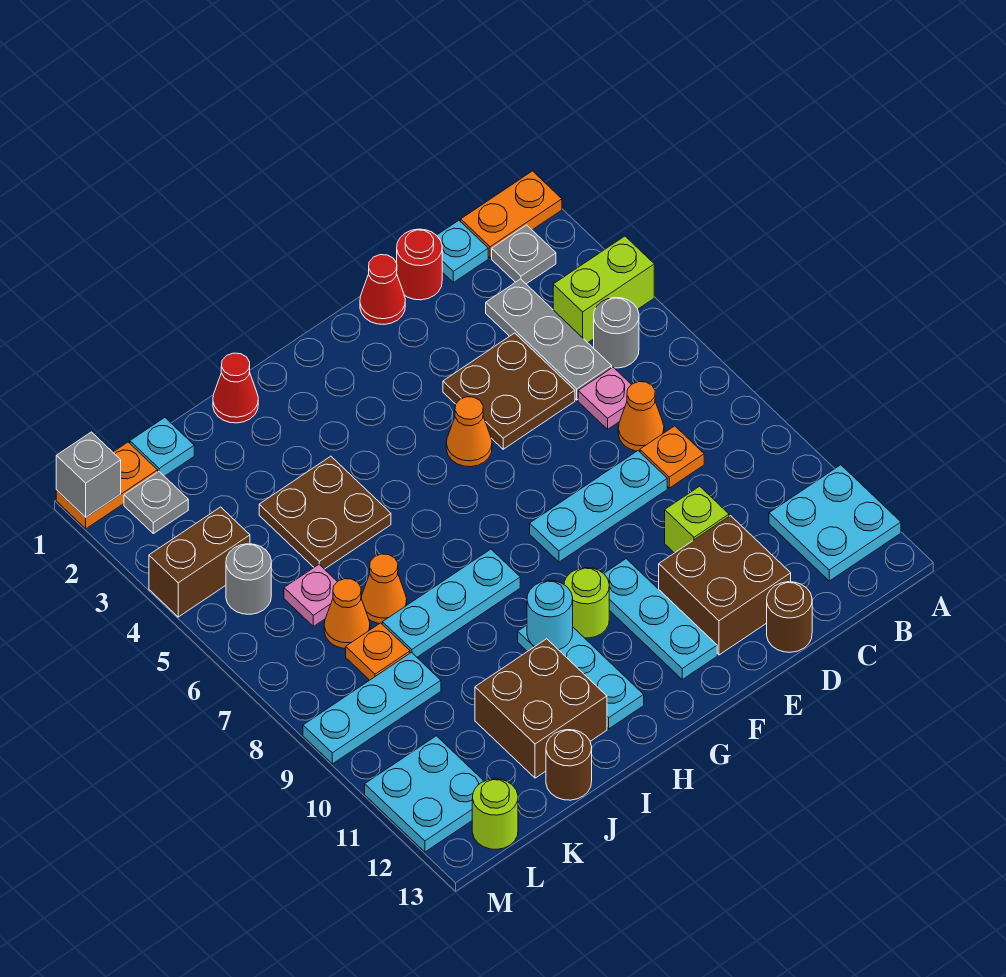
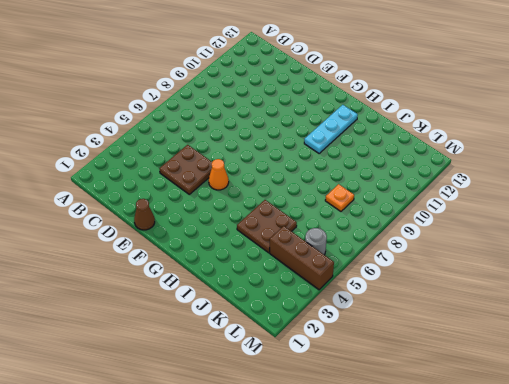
brown cone E1 level 1 -> red cone E1 level 1
brown brick K4:M4 level 1 -> brown brick L4:M4 level 1
none -> orange plate A1:B1 level 1
none -> lime brick A4:B4 level 1
none -> cyan plate A11:B12 level 1
none -> grey plate B2 level 1

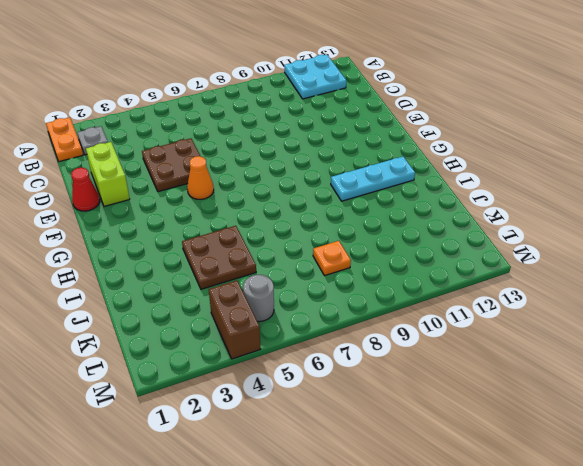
lime brick D2:E2 level 1 -> lime brick A4:B4 level 1
none -> grey round brick B5 level 1
none -> cyan plate C1 level 1
none -> grey plate C3:C5 level 1
none -> pink plate C6 level 1

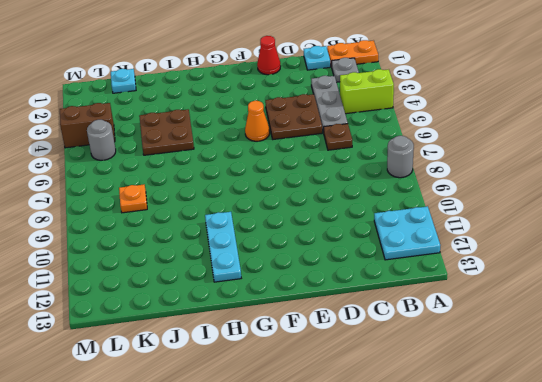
grey round brick A8 level 1 -> grey round brick B5 level 1
brown plate C6 level 1 -> pink plate C6 level 1
none -> orange cone C7 level 1
none -> orange plate C8 level 1
none -> red round brick D1 level 1
none -> cyan plate D8:F8 level 1

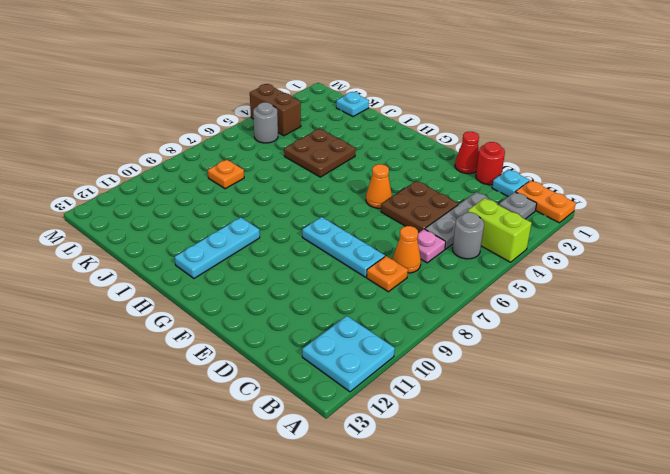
none -> lime brick D10 level 1
none -> brown brick D11:E12 level 1
none -> brown round brick D13 level 1
none -> cyan plate F10:F12 level 1

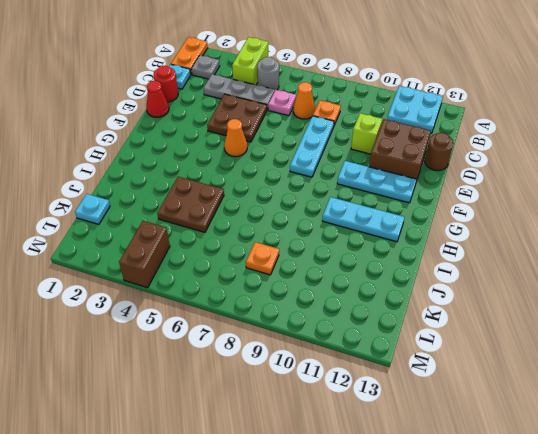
none -> lime round brick G10 level 1
none -> cyan plate H8:J8 level 1
none -> red cone I1 level 1
none -> brown brick I11:J12 level 1

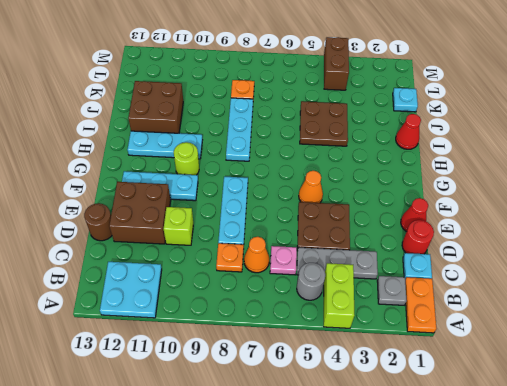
none -> orange cone J7 level 1
none -> brown round brick J13 level 1
none -> pink plate K6 level 1
none -> orange cone K7 level 1

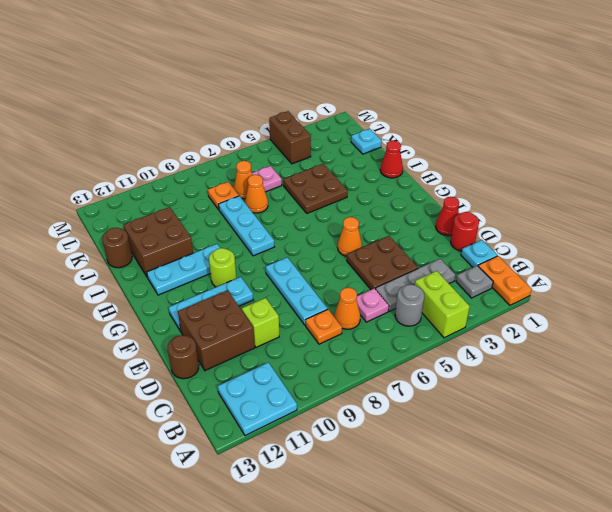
none -> cyan plate K9:M9 level 1
none -> orange plate L1:M1 level 1
none -> grey plate L2 level 1
none -> grey round brick L5 level 1

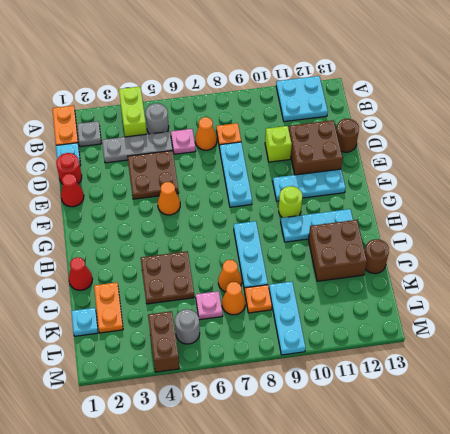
orange plate J2:K2 level 1 -> orange plate L1:M1 level 1
none -> grey plate L2 level 1
none -> cyan plate L11:M12 level 1
none -> lime round brick L13 level 1
none -> cyan round brick H10 level 2

